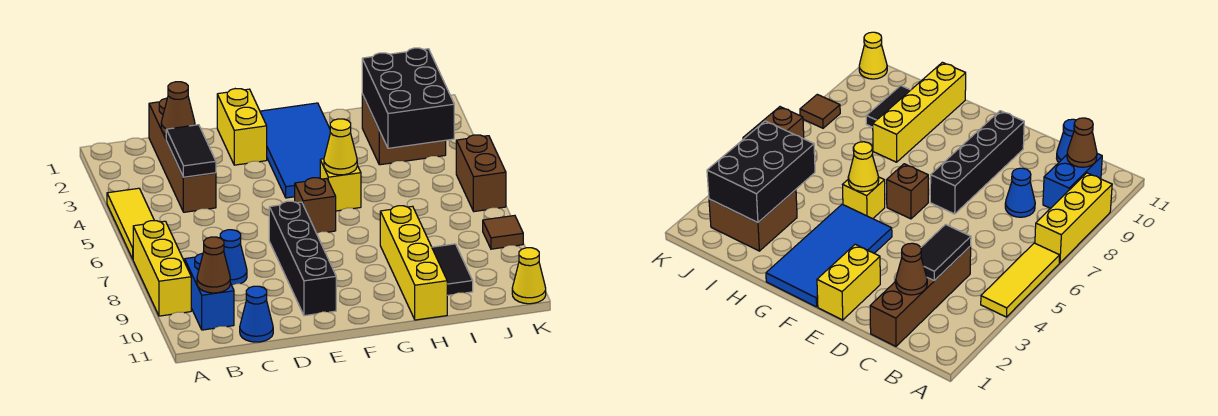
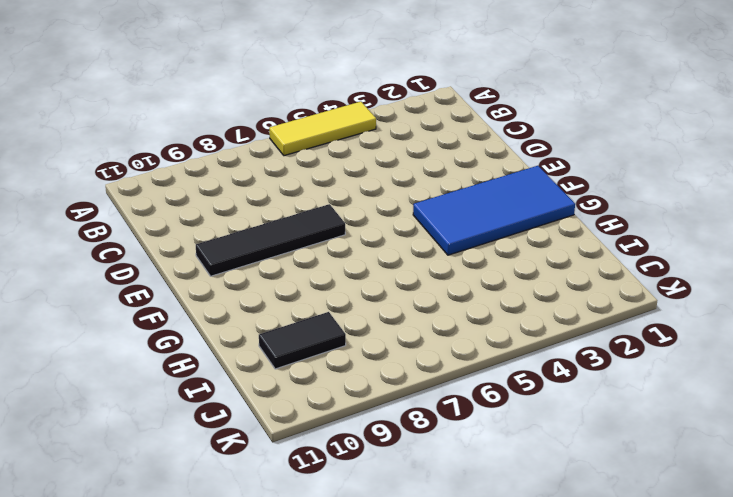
black tile E7:E10 level 1 -> black brick E7:E10 level 1
none -> yellow brick A7:A9 level 1
none -> blue brick B9:B10 level 1
none -> brown brick C1:C4 level 1

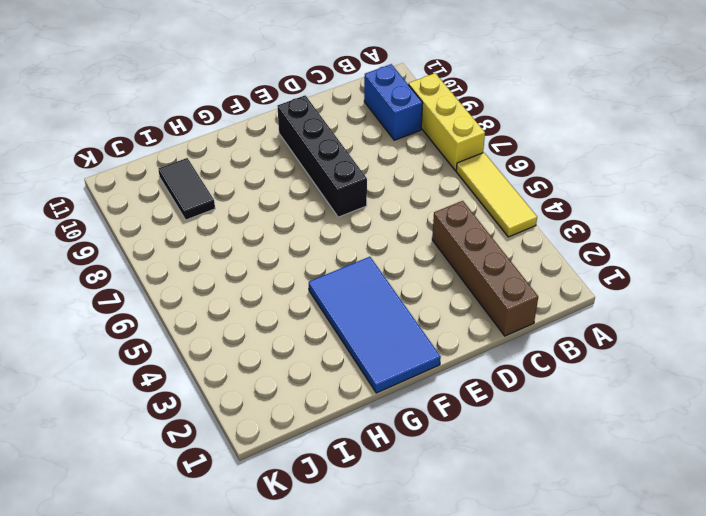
none -> blue cone C8 level 1
none -> blue cone C11 level 1
none -> yellow brick E1:E2 level 1

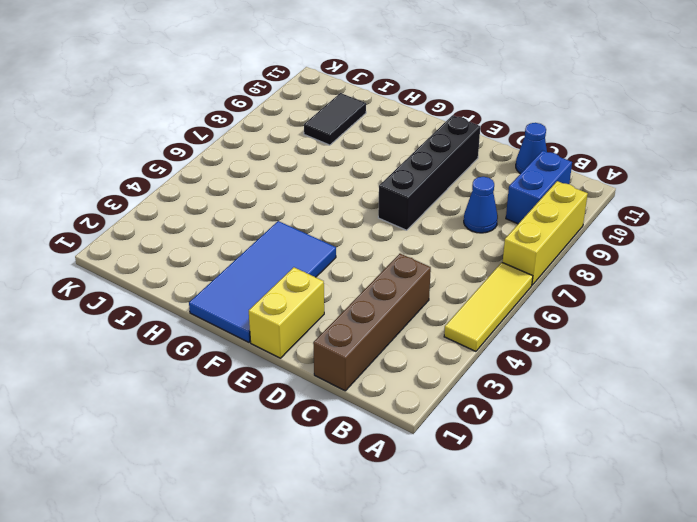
none -> brown brick F6 level 1
none -> yellow brick G5 level 1
none -> yellow brick H8:H11 level 1

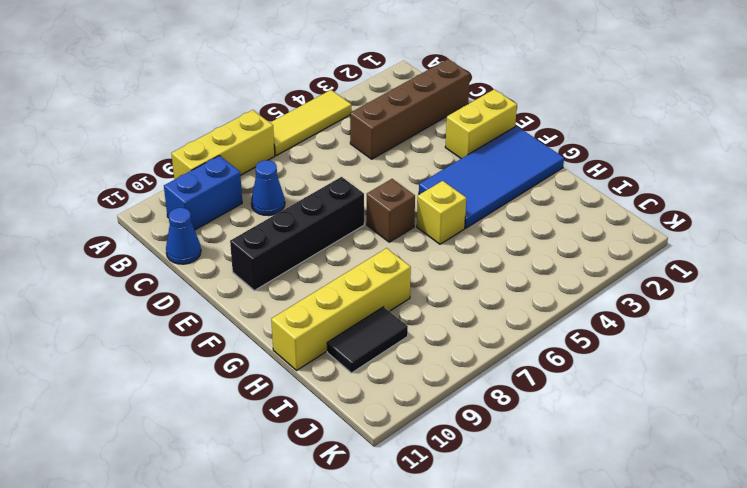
none -> brown brick I2:J3 level 1
none -> brown brick K5:K6 level 1
none -> brown tile K8 level 1

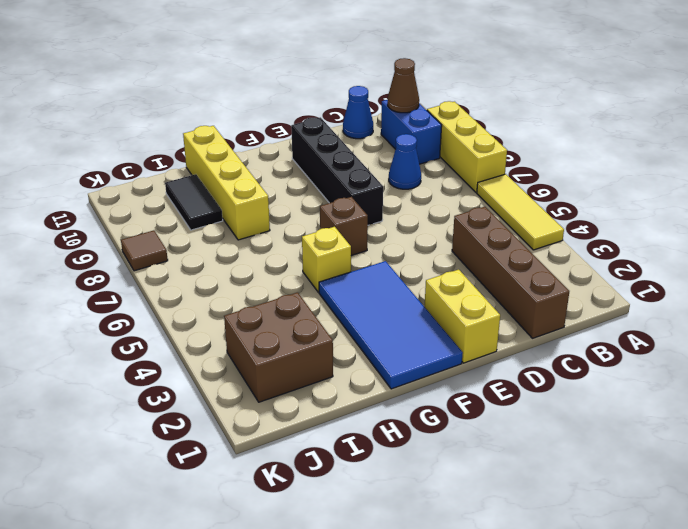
none -> brown brick K5:K6 level 1
none -> yellow cone K11 level 1
none -> brown cone C2 level 2

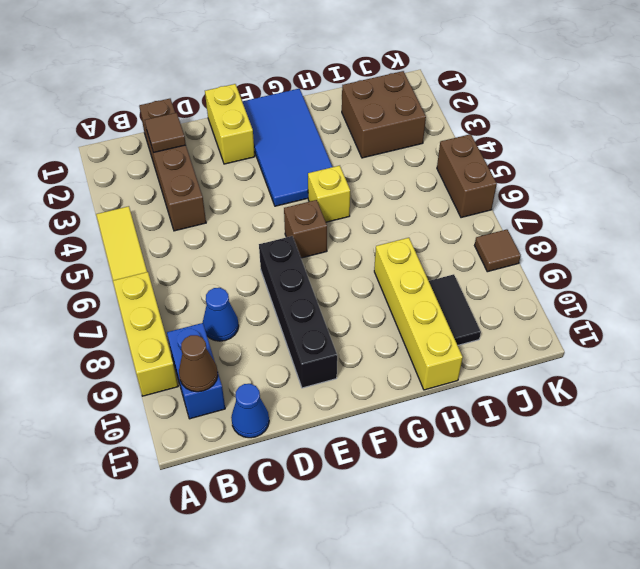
brown tile C2 level 2 -> brown cone C2 level 2
none -> yellow cone K11 level 1
none -> black tile C3:C4 level 2
none -> yellow cone G5 level 2

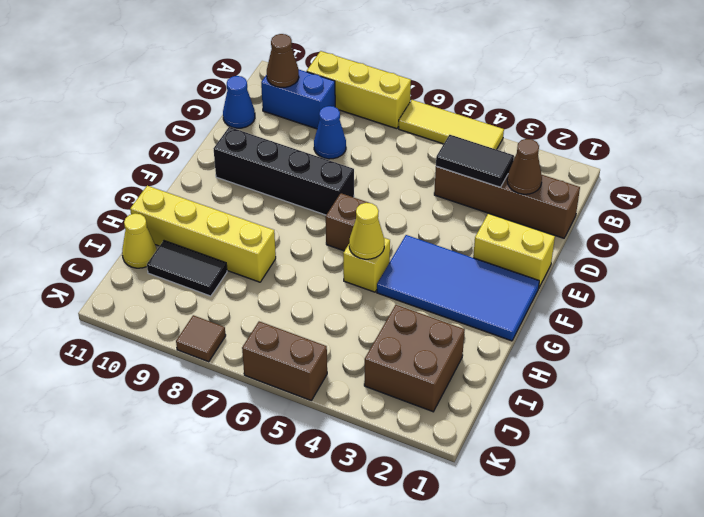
yellow cone I11 level 1 -> yellow cone K11 level 1
none -> black brick I2:J4 level 2

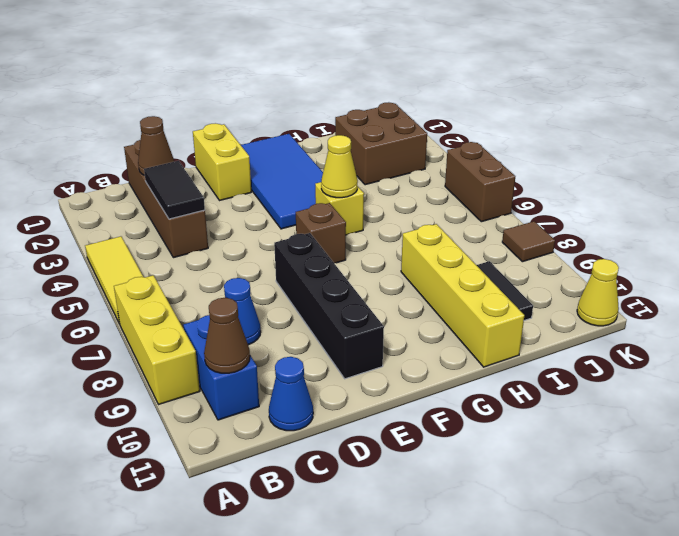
none -> black brick I2:J4 level 2

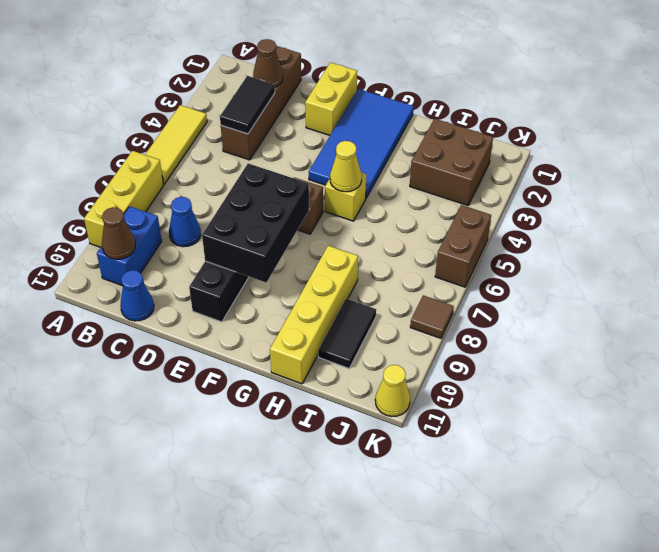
black brick E7:F9 level 2 -> black brick I2:J4 level 2

